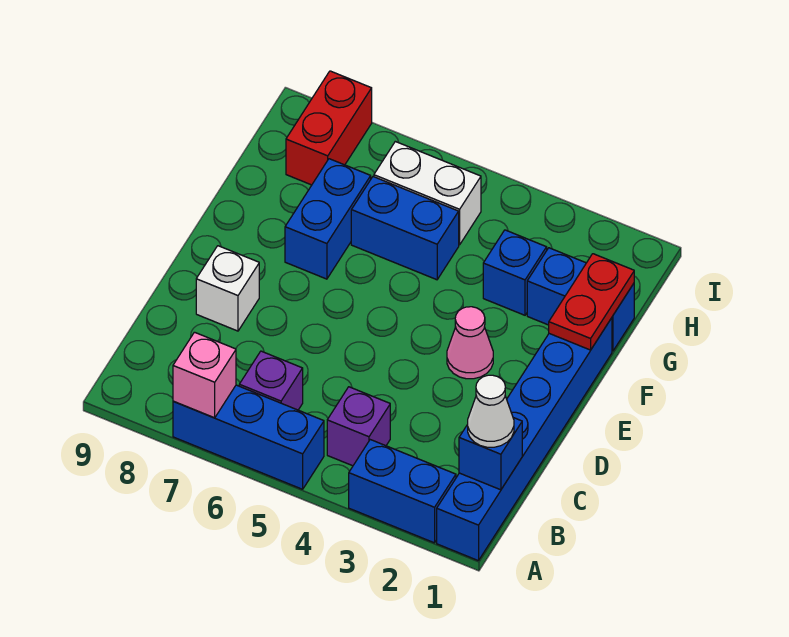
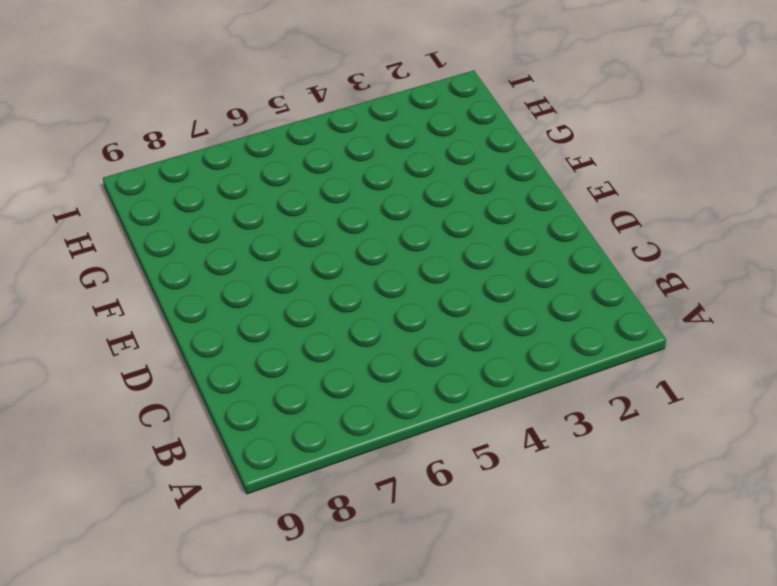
none -> blue brick A1:F1 level 1
none -> blue brick A2:A3 level 1
none -> blue brick A5:A7 level 1

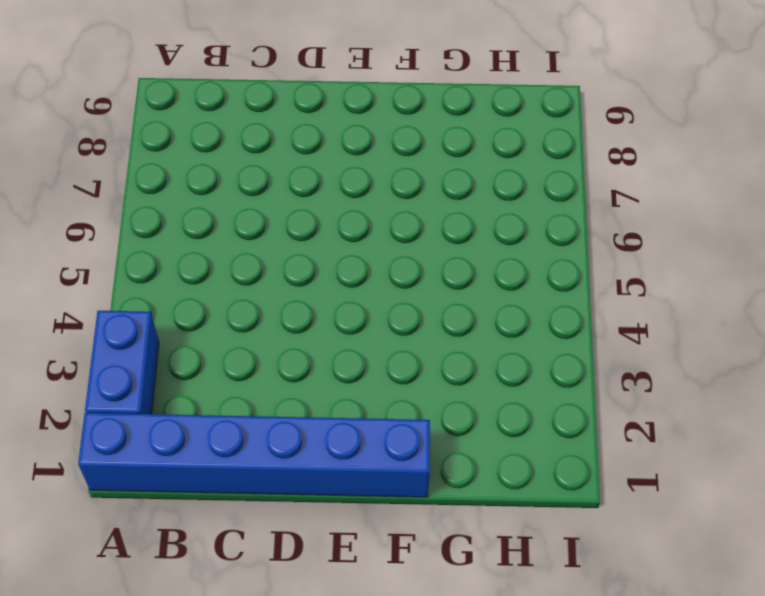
none -> blue brick A5:A7 level 1
none -> purple brick B4 level 1
none -> purple brick B6 level 1

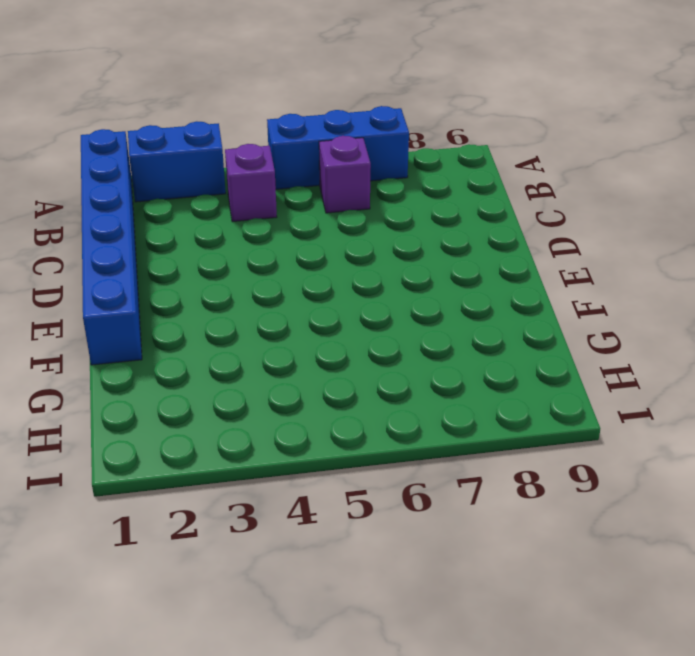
none -> white brick D8 level 1
none -> pink cone E3 level 1
none -> blue brick F7:G7 level 1

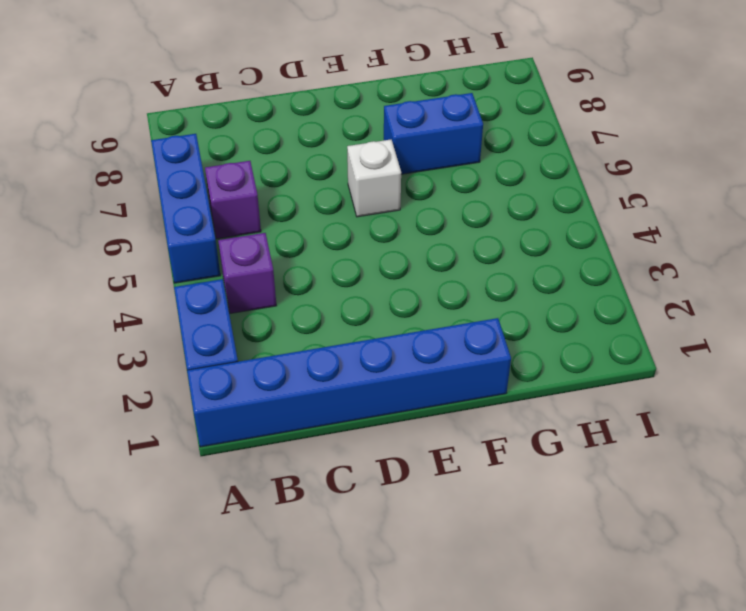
white brick E6 level 1 -> white brick D8 level 1
none -> pink cone E3 level 1
none -> blue brick G1:G2 level 1
none -> blue brick G3 level 1

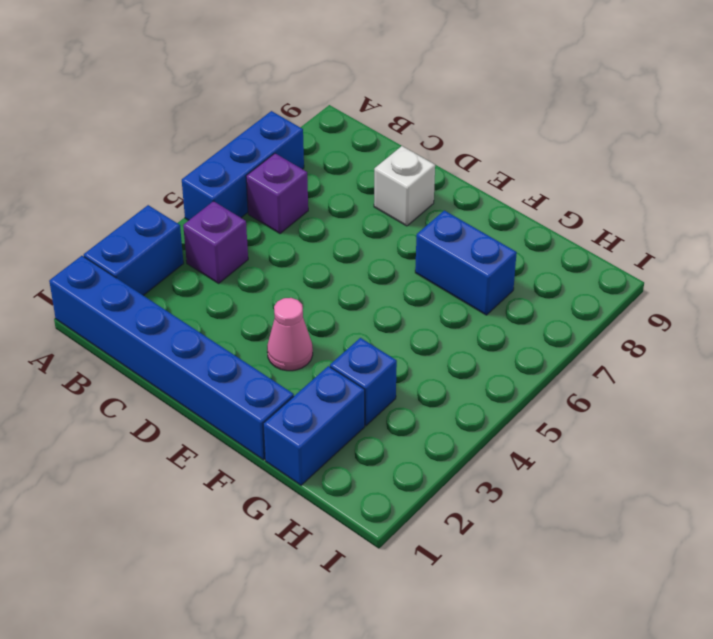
none -> blue brick G5:G6 level 1
none -> white brick H5:H6 level 1
none -> red brick H8:I8 level 1

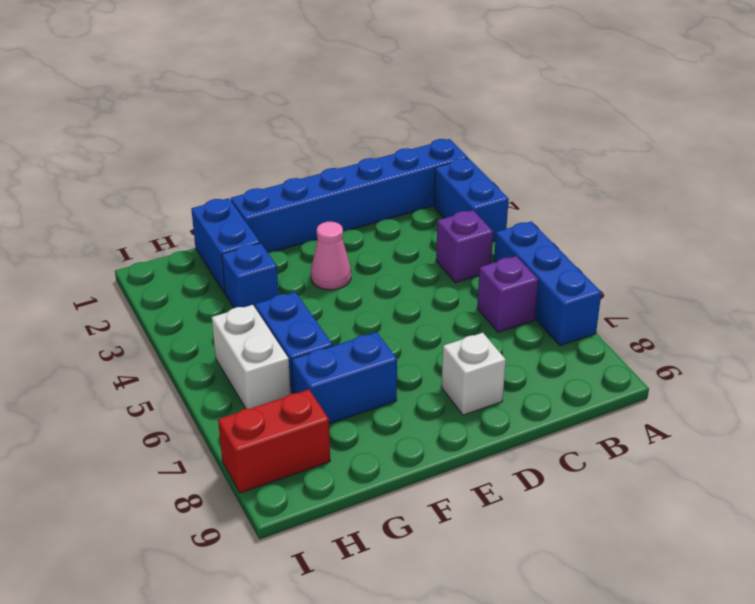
none -> pink brick A7 level 2
none -> blue brick B1 level 2
none -> red plate F1:G1 level 2

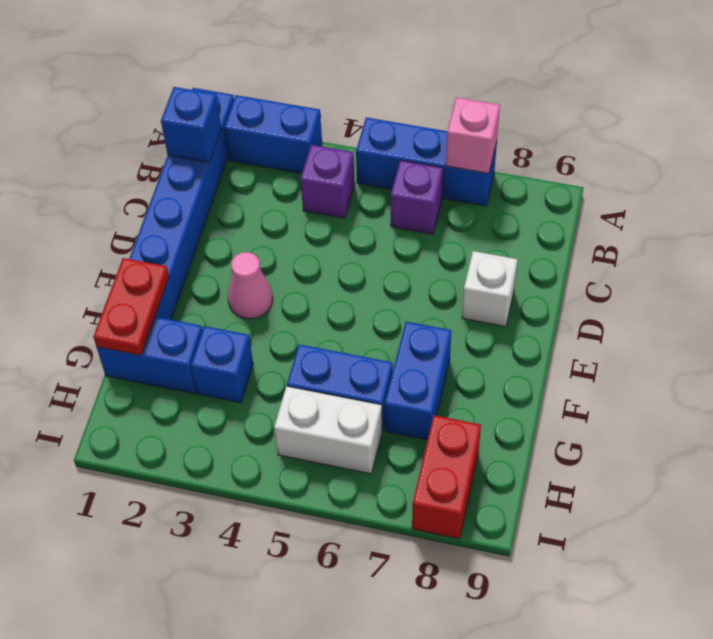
none -> white cone B1 level 3

